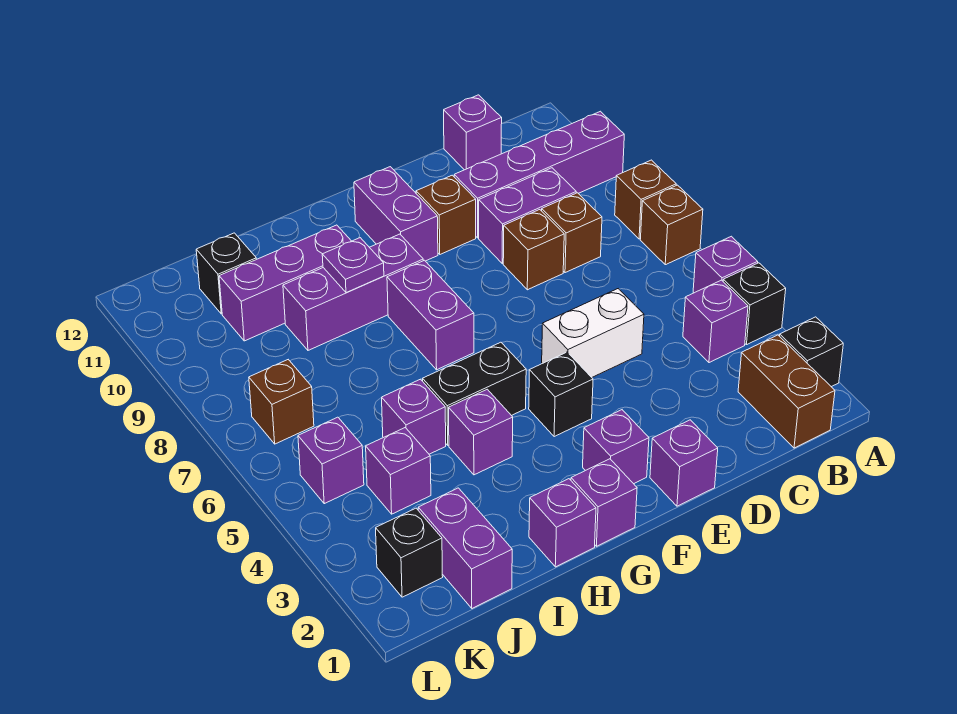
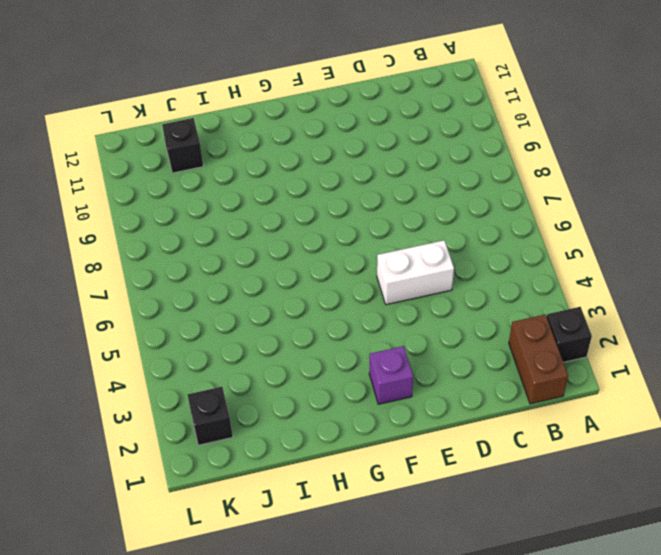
none -> black brick A4 level 1
none -> purple brick A5 level 1
none -> brown brick A7 level 1
none -> brown brick A8 level 1

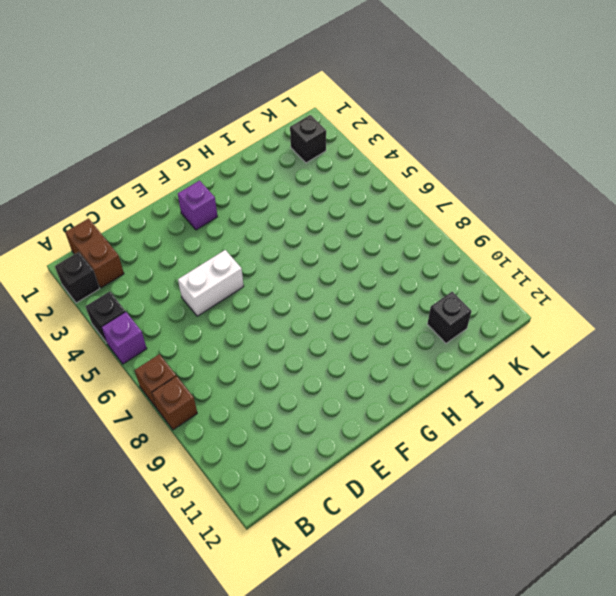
none -> purple brick A10:D10 level 1
none -> purple brick B4 level 1
none -> brown brick C8 level 1
none -> purple brick C9:D9 level 1

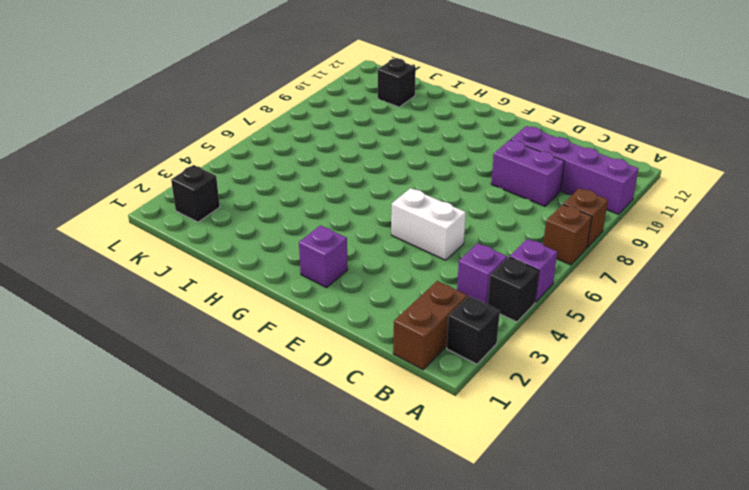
none -> brown brick C8 level 1
none -> purple brick C12 level 1
none -> brown brick D8 level 1
none -> purple brick E1 level 1

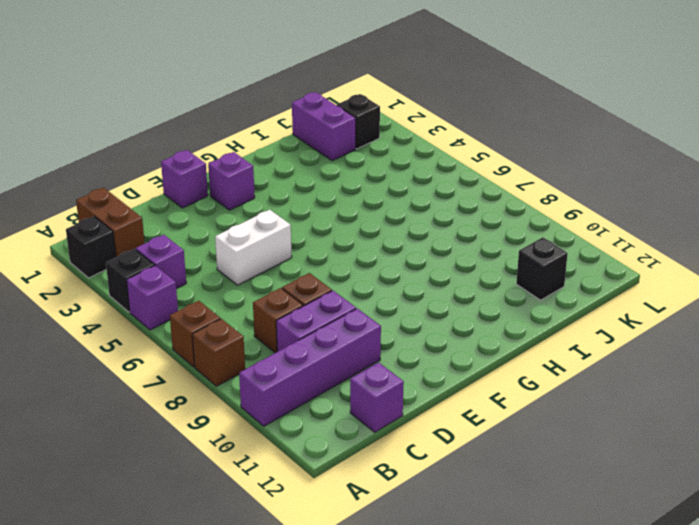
none -> brown brick E10 level 1
none -> black brick F4 level 1
none -> purple brick F10:F11 level 1
none -> purple brick G1 level 1

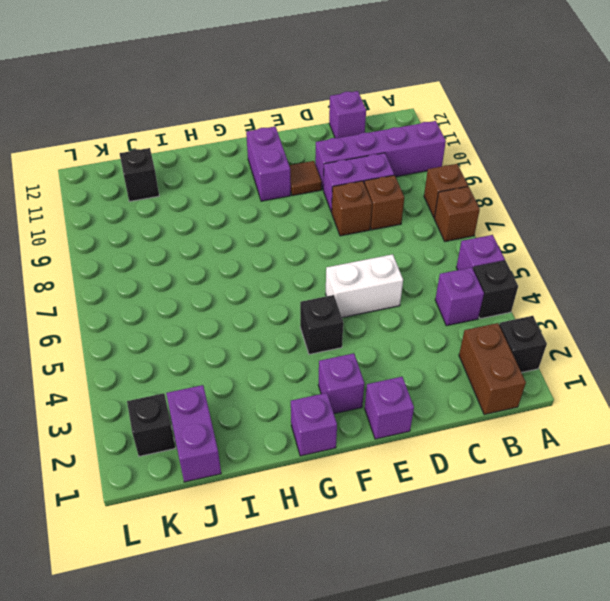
brown tile E10 level 1 -> brown brick E10 level 1
none -> black brick G5:H5 level 1
none -> purple brick G7:G8 level 1
none -> purple brick G9:I9 level 1
none -> purple brick H1 level 1

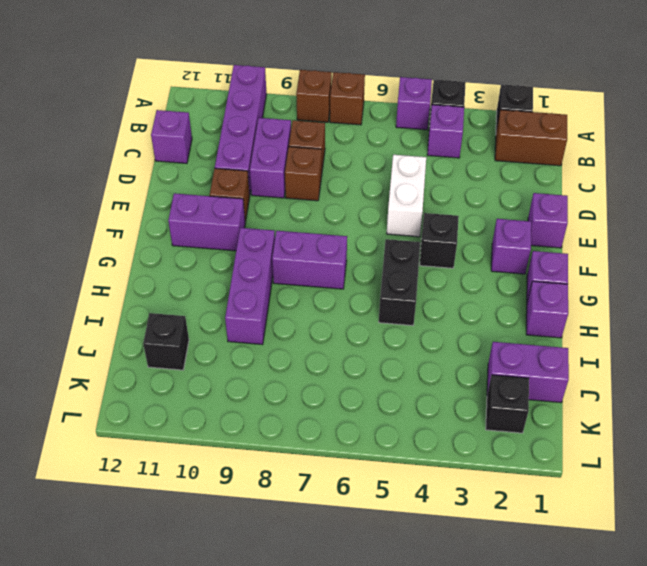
none -> purple brick H4 level 1
none -> purple brick H10:J10 level 1
none -> purple brick I5 level 1
none -> purple brick J4 level 1

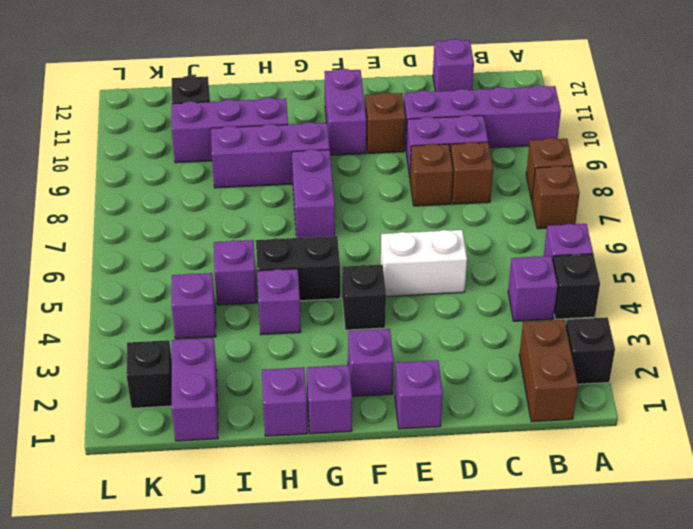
none -> purple brick K5 level 1
none -> brown brick K7 level 1
none -> purple plate H9 level 2

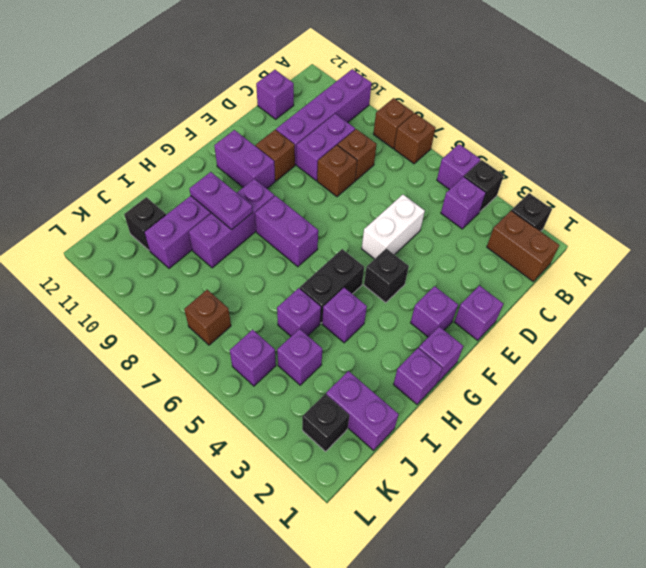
purple plate H9:H10 level 2 -> purple plate H9 level 2

